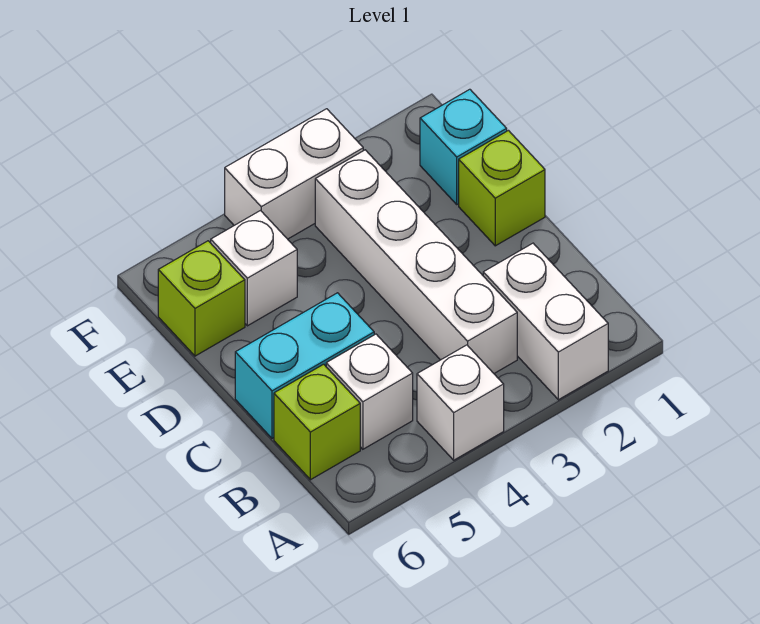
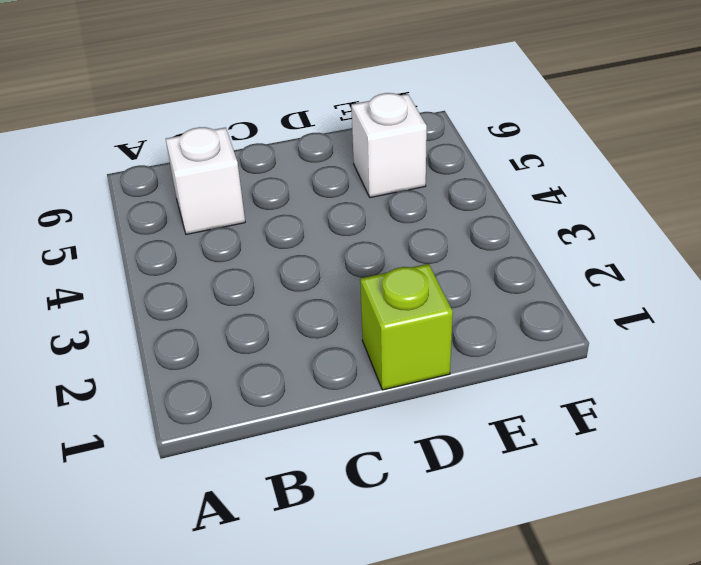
none -> white brick A2:B2 level 1
none -> white brick A4 level 1

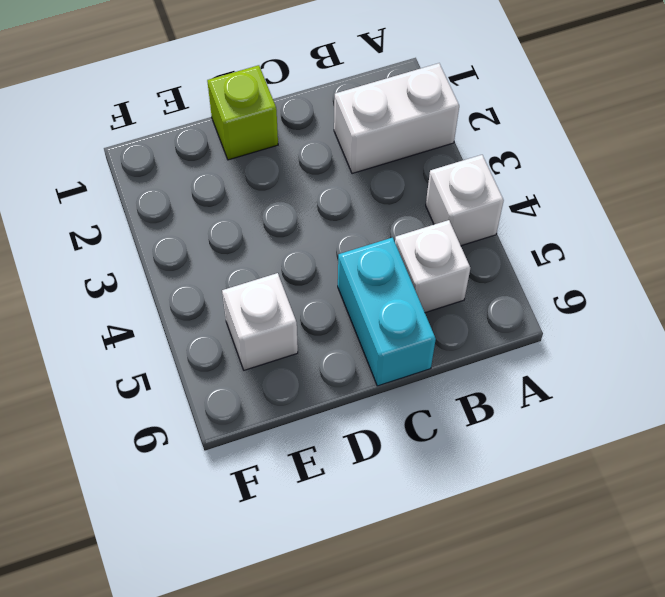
none -> white brick B3:E3 level 1
none -> lime brick B6 level 1

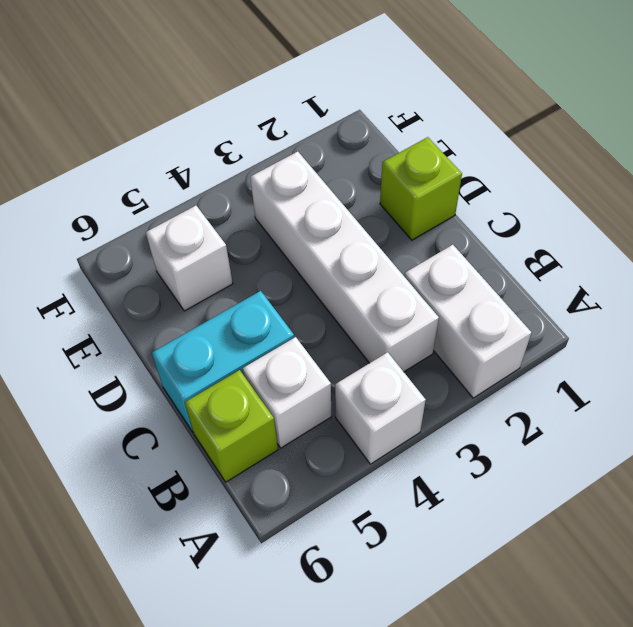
none -> cyan brick E1 level 1
none -> lime brick E6 level 1

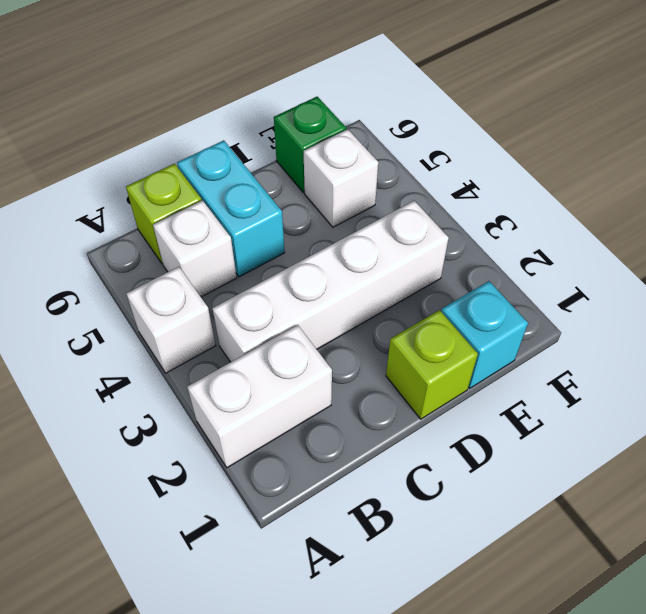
green brick E6 level 1 -> lime brick E6 level 1
none -> white brick F3:F4 level 1

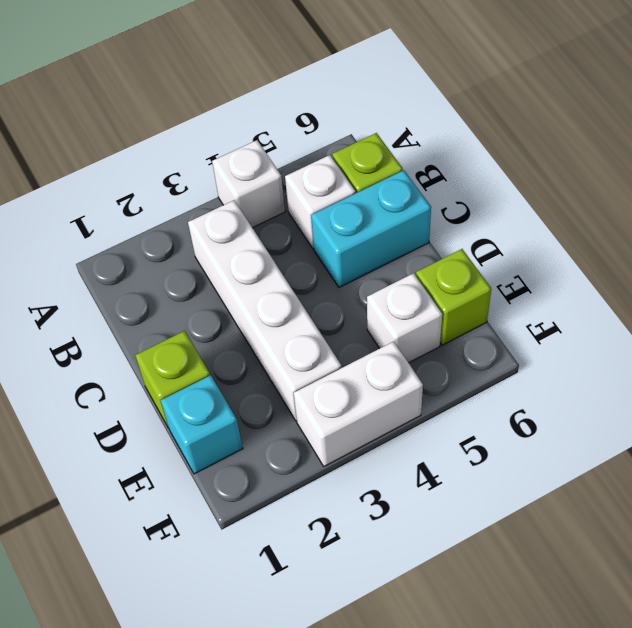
none -> white brick A2:B2 level 1

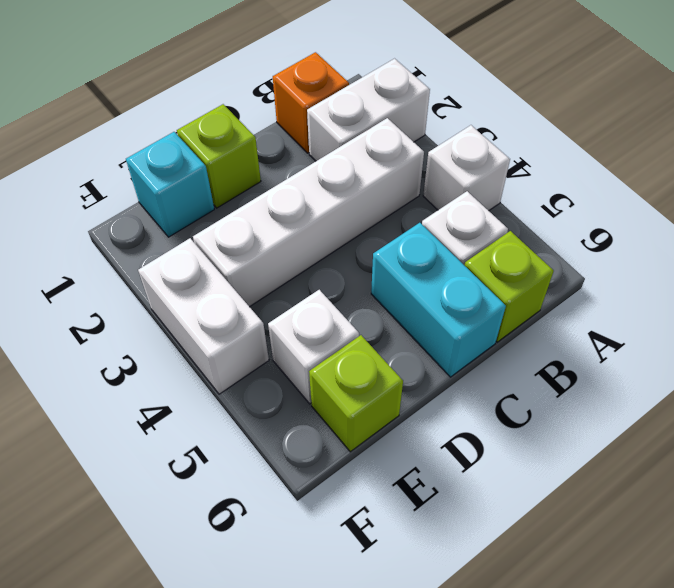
orange brick B1 level 1 -> none

